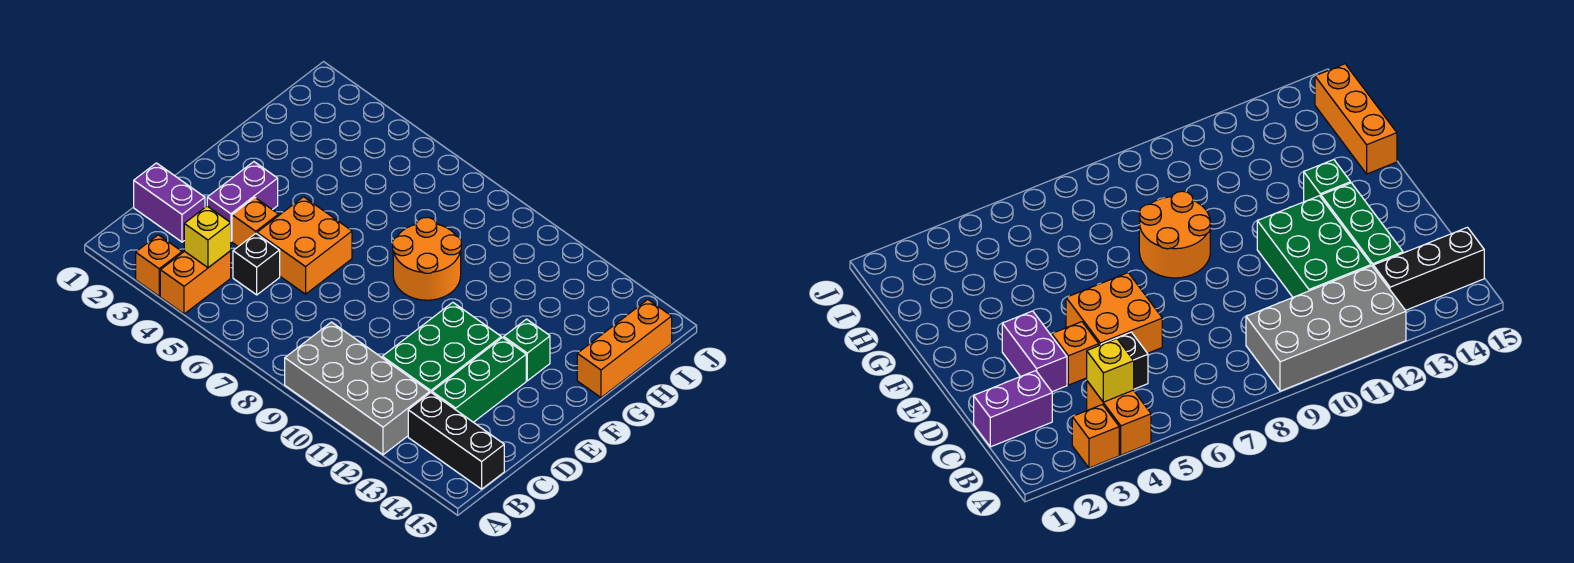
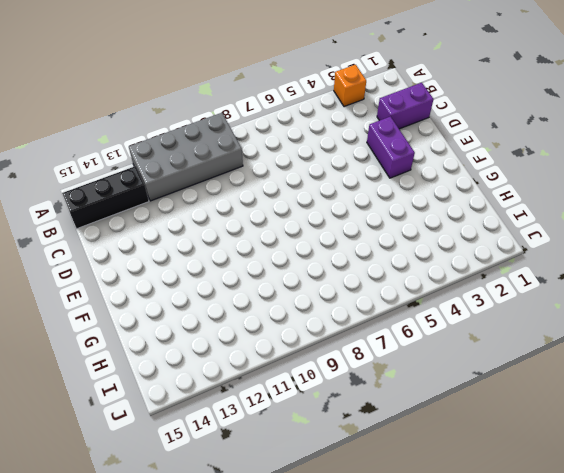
none -> orange brick A4:B4 level 1
none -> black brick C5 level 1
none -> green brick C11:E12 level 1

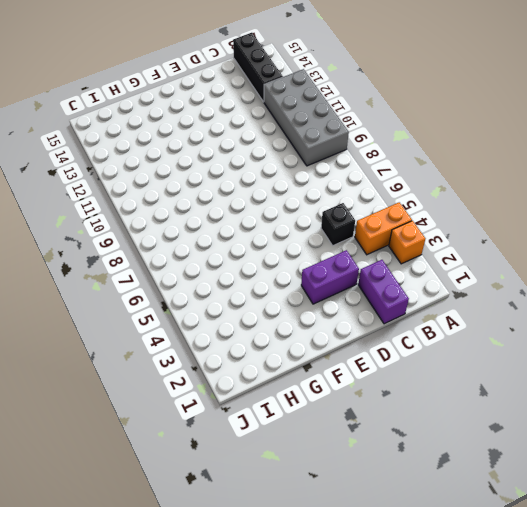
none -> green brick C11:E12 level 1
none -> green brick C13:E13 level 1
none -> orange brick D4 level 1

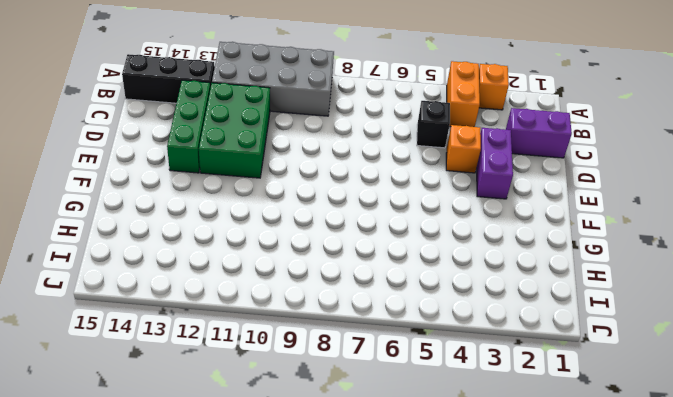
none -> orange brick D5:E6 level 1
none -> orange round brick F8:G9 level 1
none -> green brick F13 level 1

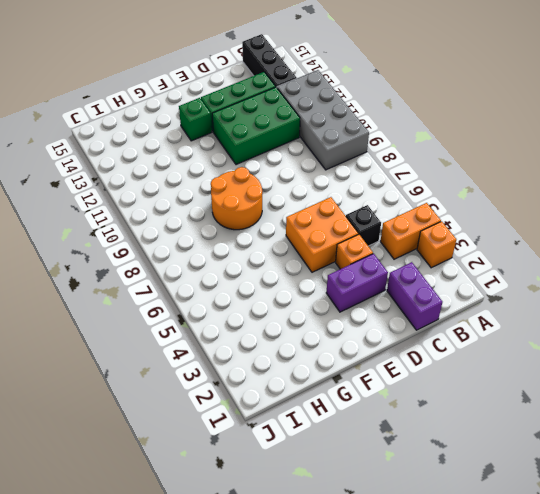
none -> orange brick G15:I15 level 1
none -> yellow brick B4 level 2

